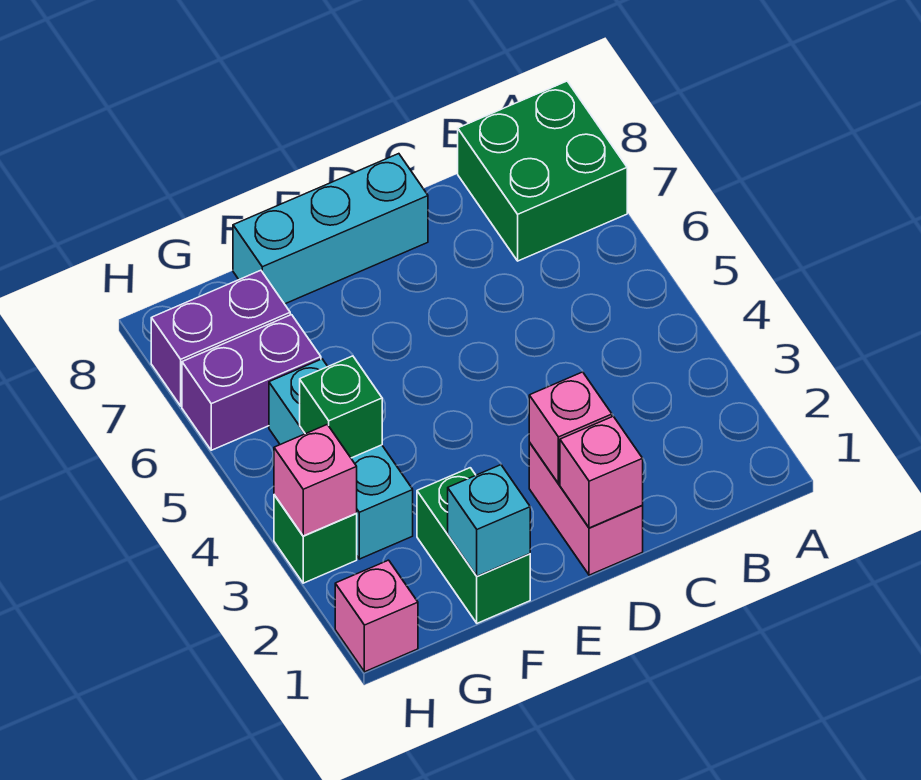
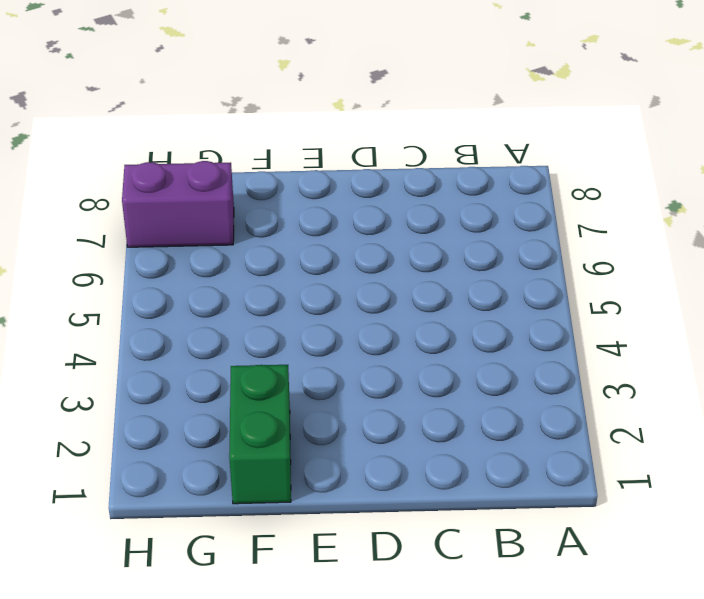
none -> green brick A7:B8 level 1
none -> pink brick D1:D2 level 1
none -> cyan brick D8:F8 level 1

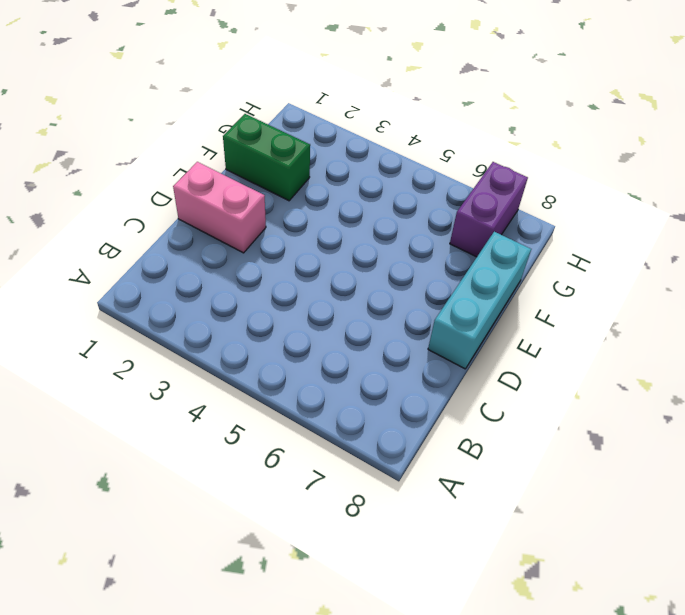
none -> green brick A7:B8 level 1
none -> cyan brick G3:G5 level 1
none -> purple brick G6:H6 level 1

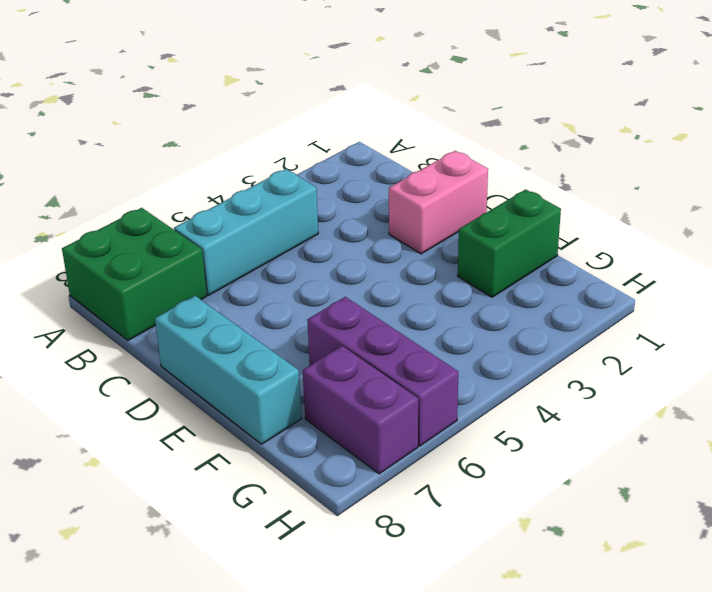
cyan brick B4:B6 level 1 -> cyan brick G3:G5 level 1
purple brick F6:H6 level 1 -> purple brick G6:H6 level 1
none -> pink brick H1 level 1
none -> green brick H3 level 1
none -> pink brick D1 level 2

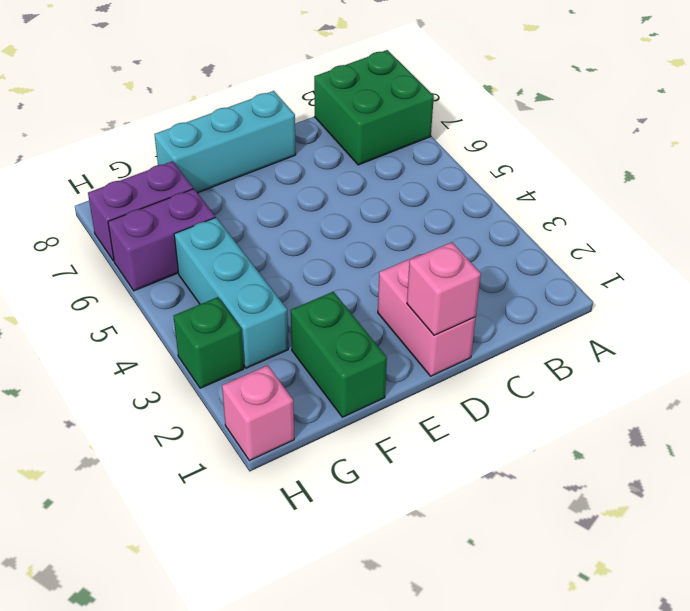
none -> pink brick D2 level 2
none -> cyan brick F1 level 2
none -> green brick G4 level 2

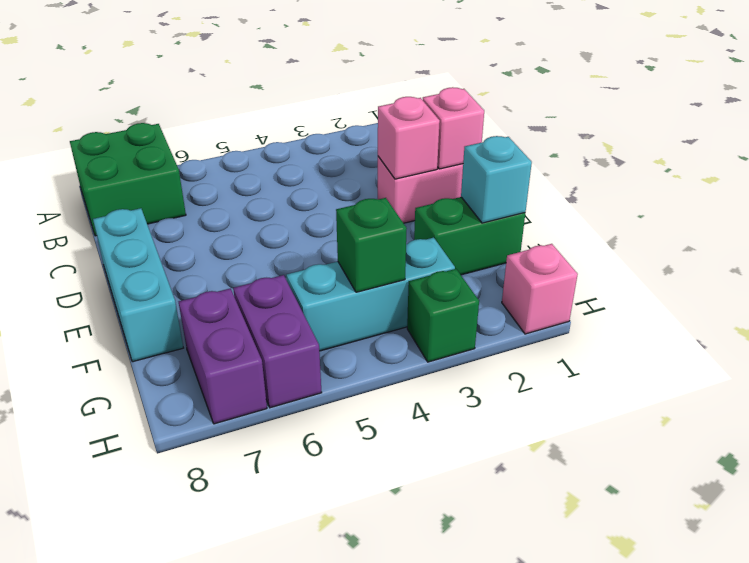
none -> pink brick H3 level 2

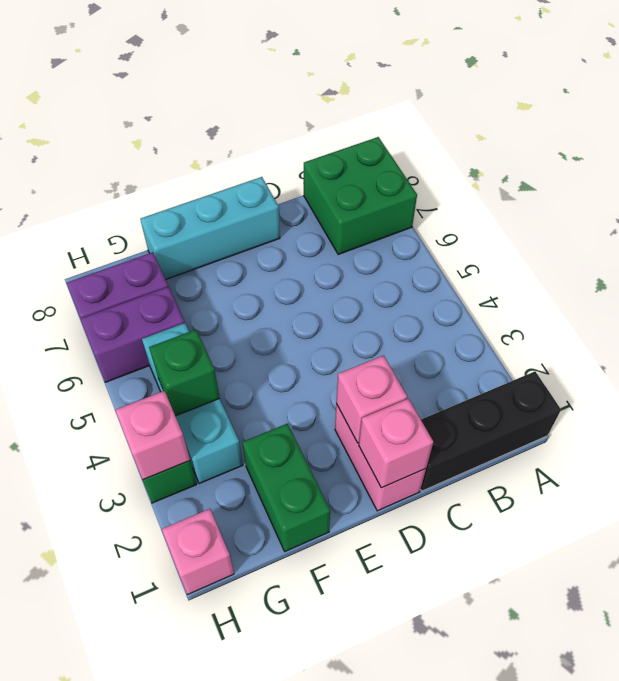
black brick A1:C1 level 1 -> none
none -> cyan brick F1 level 2

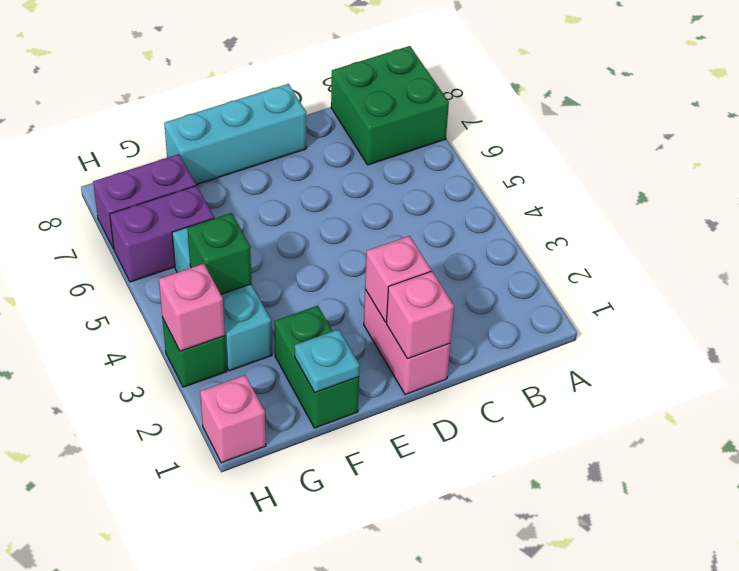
cyan plate F1 level 2 -> cyan brick F1 level 2

